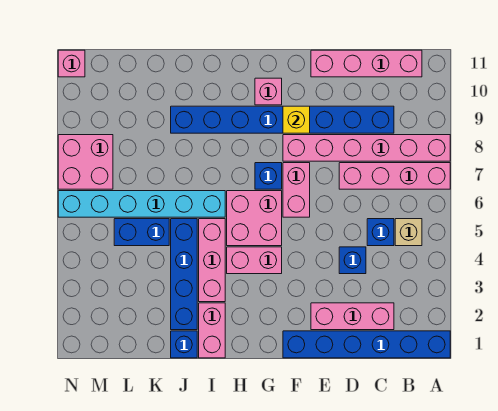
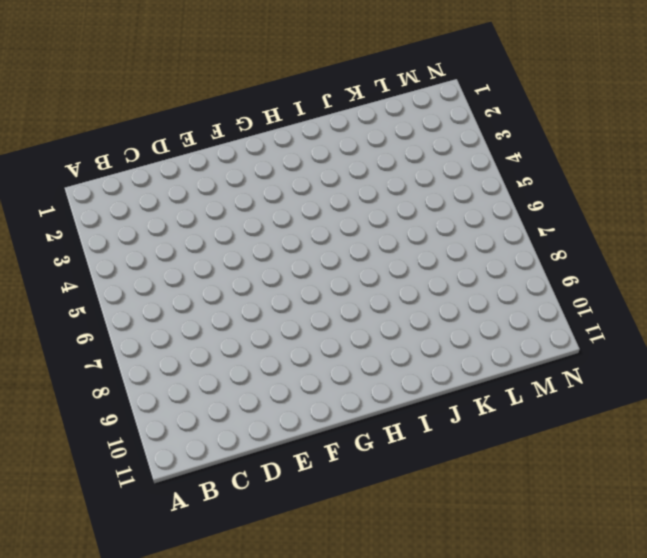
none -> blue brick A1:F1 level 1
none -> pink brick A7:D7 level 1
none -> pink brick A8:F8 level 1

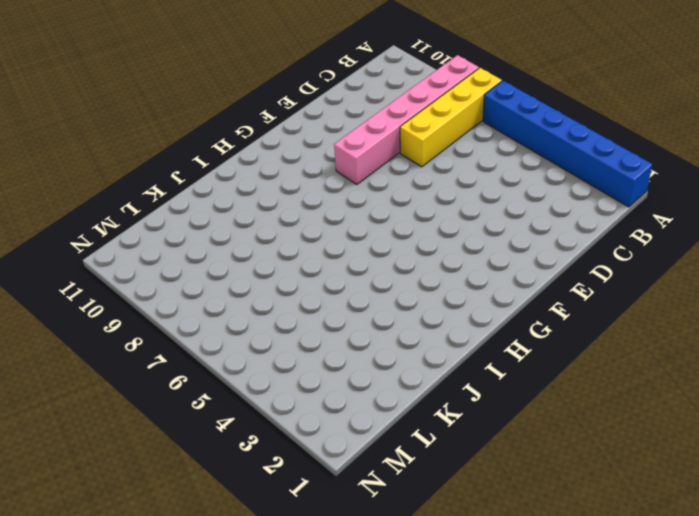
blue brick A1:A6 level 1 -> blue brick A1:F1 level 1
yellow brick A7:D7 level 1 -> pink brick A7:D7 level 1
none -> tan brick B5 level 1
none -> pink brick B11:E11 level 1
none -> pink brick C2:E2 level 1

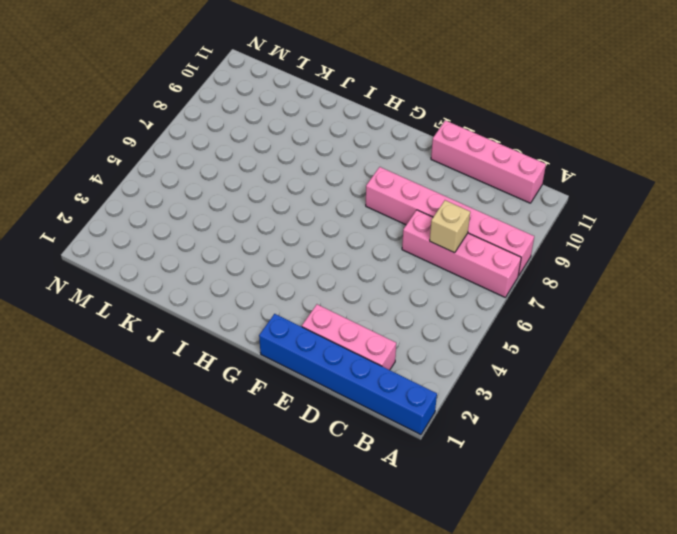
tan brick C7 level 2 -> tan brick B5 level 1
none -> blue brick C5 level 1
none -> blue brick C9:J9 level 1
none -> blue brick D4 level 1

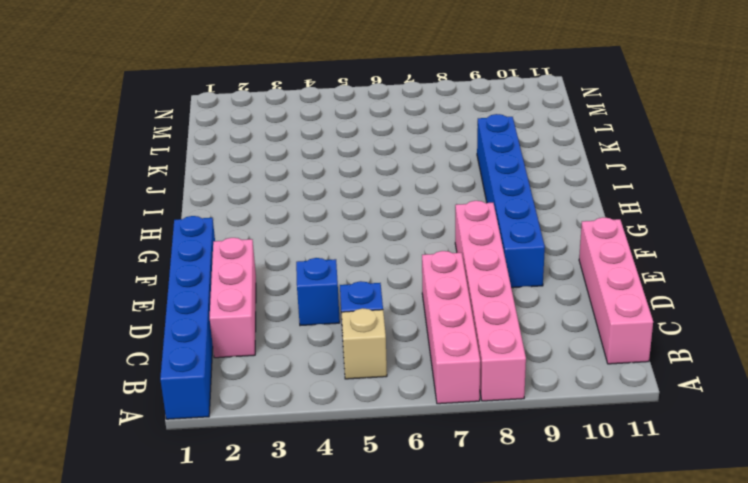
blue brick E9:J9 level 1 -> blue brick C9:J9 level 1
none -> pink brick F6:F7 level 1
none -> pink brick G4:H4 level 1
none -> pink brick G5:H6 level 1

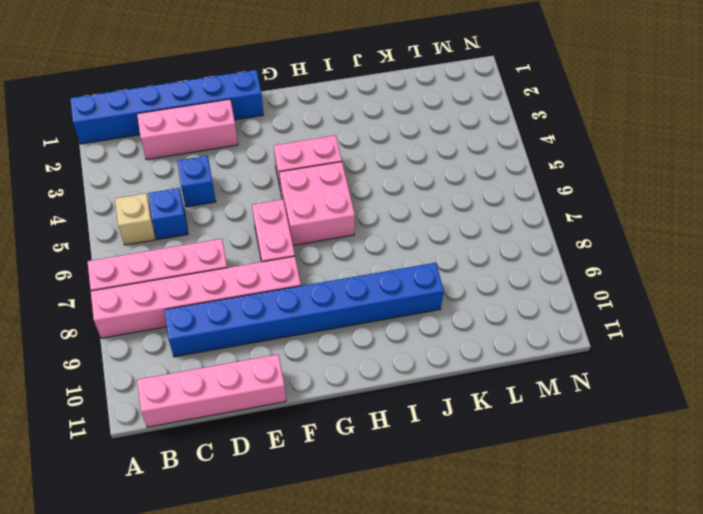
none -> blue brick G7 level 1
none -> pink brick G10 level 1
none -> pink brick I1:I2 level 1

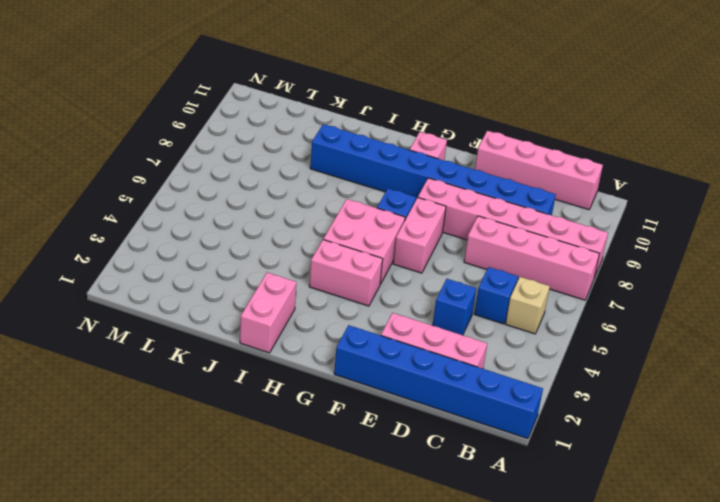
none -> pink brick I3:I5 level 1
none -> cyan brick I6:N6 level 1
none -> blue brick J1 level 1

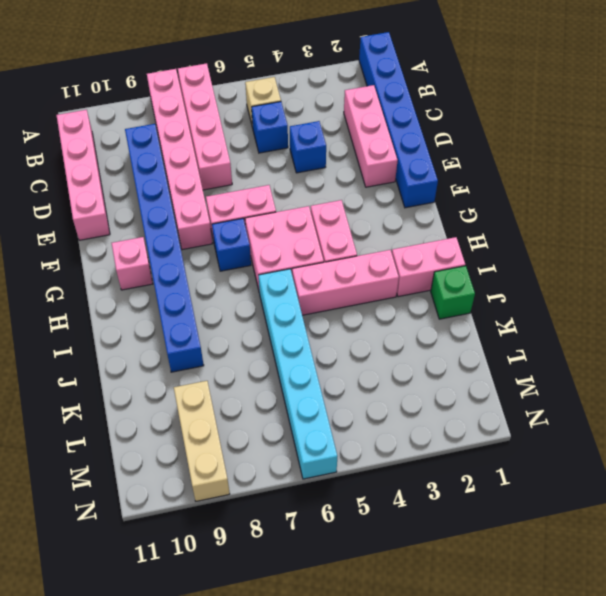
green brick J1 level 1 -> blue brick J1 level 1
tan brick L9:N9 level 1 -> none
none -> blue brick J2:J5 level 1
none -> blue brick K5:L5 level 1
none -> pink brick M7:N8 level 1

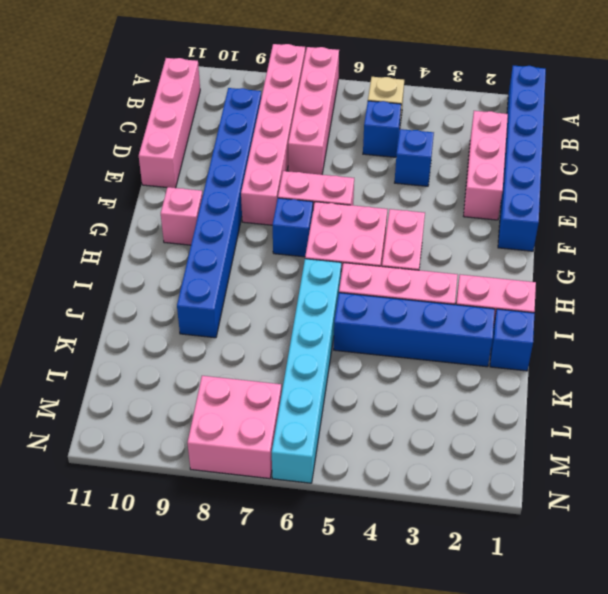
none -> blue brick K5:L5 level 1
none -> pink brick N11 level 1
none -> yellow brick F9 level 2

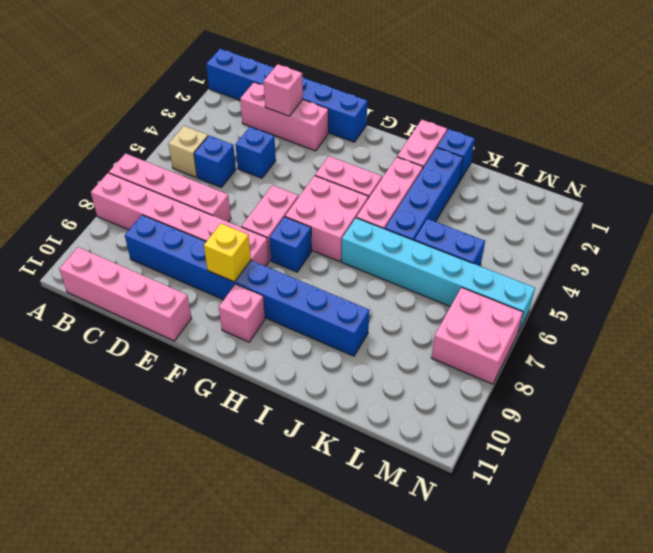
pink brick D2 level 2 -> pink brick N11 level 1

